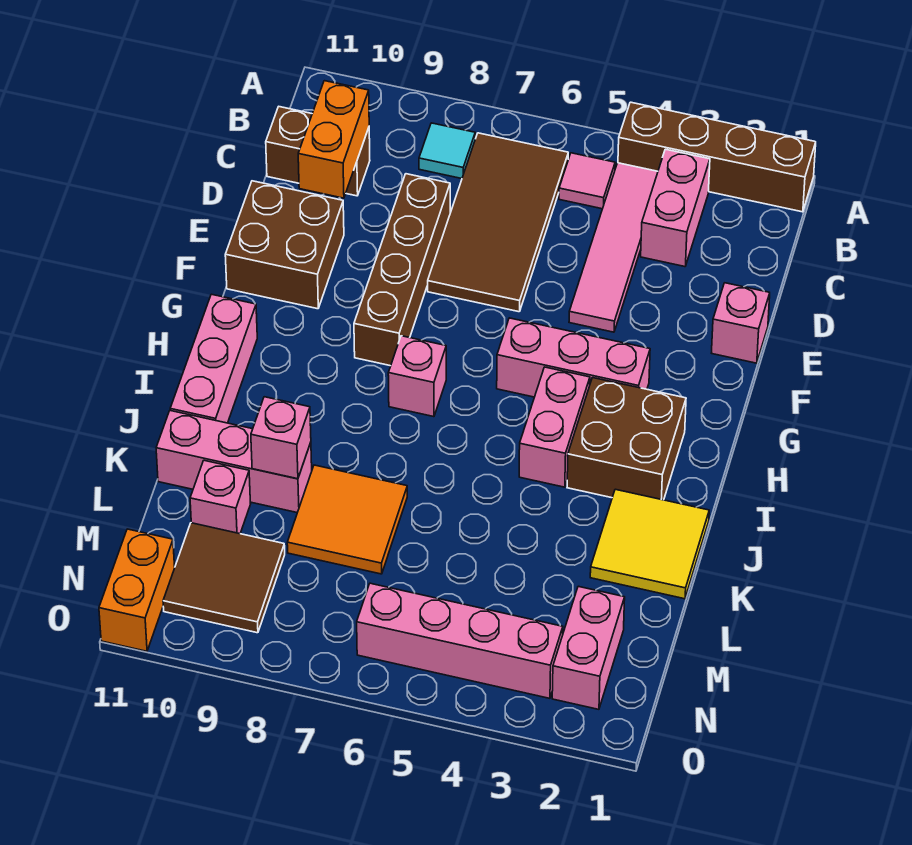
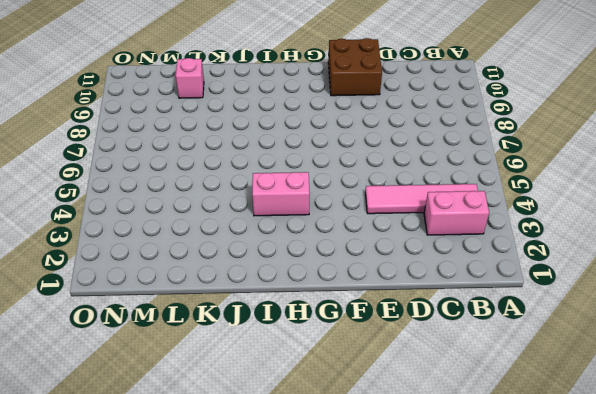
none -> brown brick A1:A4 level 1
none -> pink tile B5 level 1
none -> brown tile B6:E7 level 1

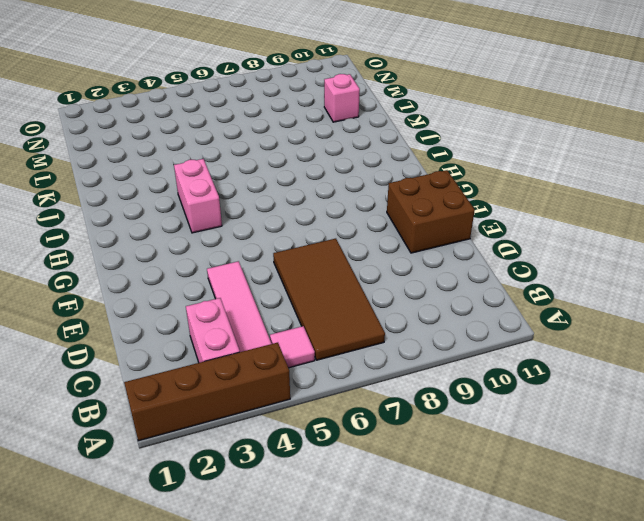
none -> cyan tile B8 level 1
none -> brown brick C10:C11 level 1
none -> brown brick D8:G8 level 1

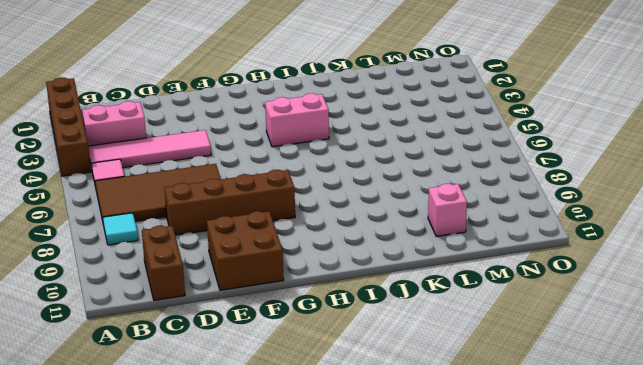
none -> pink brick E1 level 1
none -> pink brick G3:G5 level 1
none -> brown brick H2:I3 level 1

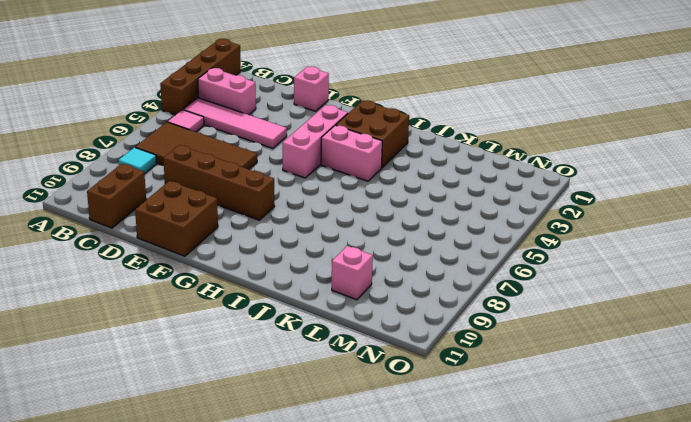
none -> pink brick H7 level 1
none -> pink brick H11:J11 level 1
none -> yellow tile J1:K2 level 1

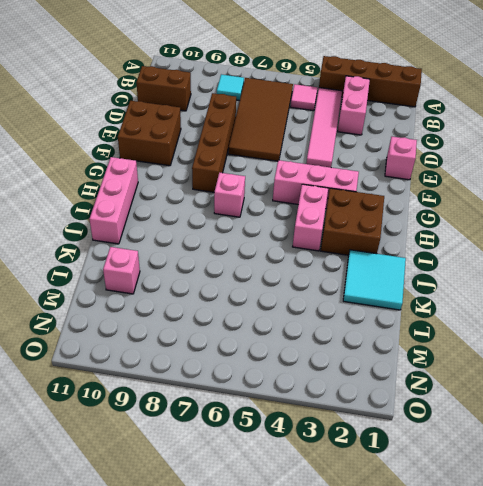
cyan tile J1:K2 level 1 -> yellow tile J1:K2 level 1
none -> orange tile K7:L8 level 1
none -> pink brick K9:K11 level 1
none -> pink brick M2:N2 level 1

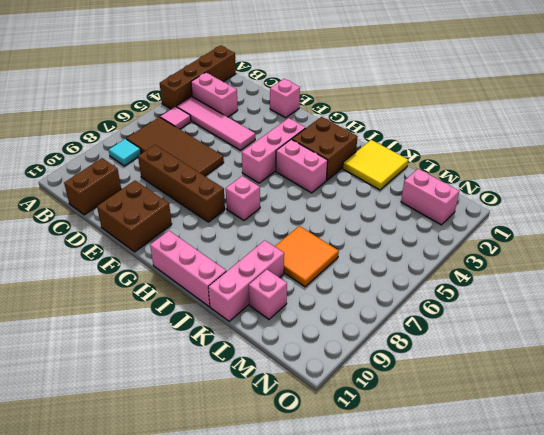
none -> brown tile M9:N10 level 1
none -> pink brick N3:N6 level 1
none -> orange brick N11:O11 level 1

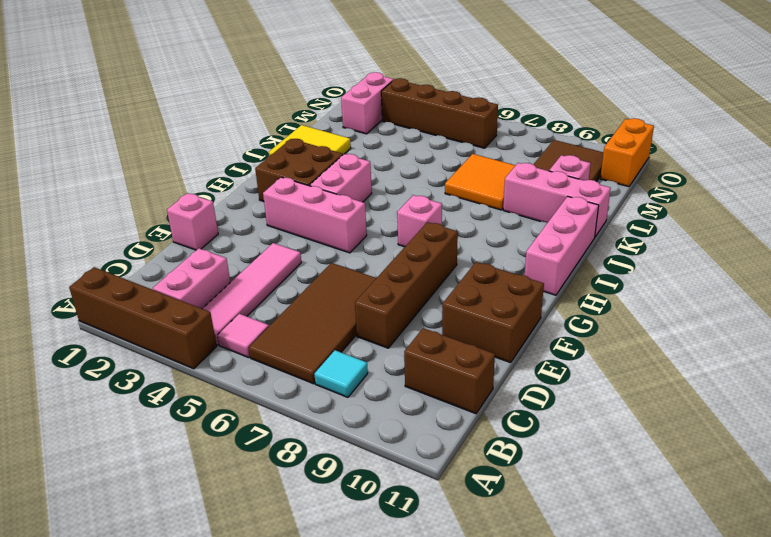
brown brick N3:N6 level 1 -> pink brick N3:N6 level 1
none -> orange brick C10:D10 level 2
none -> pink brick K9 level 2

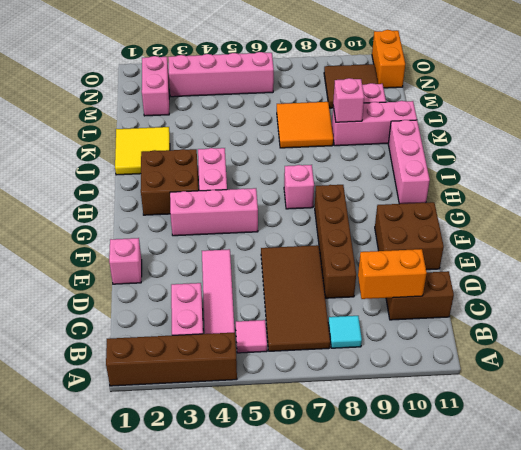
orange brick C9:C10 level 2 -> orange brick C10:D10 level 2

